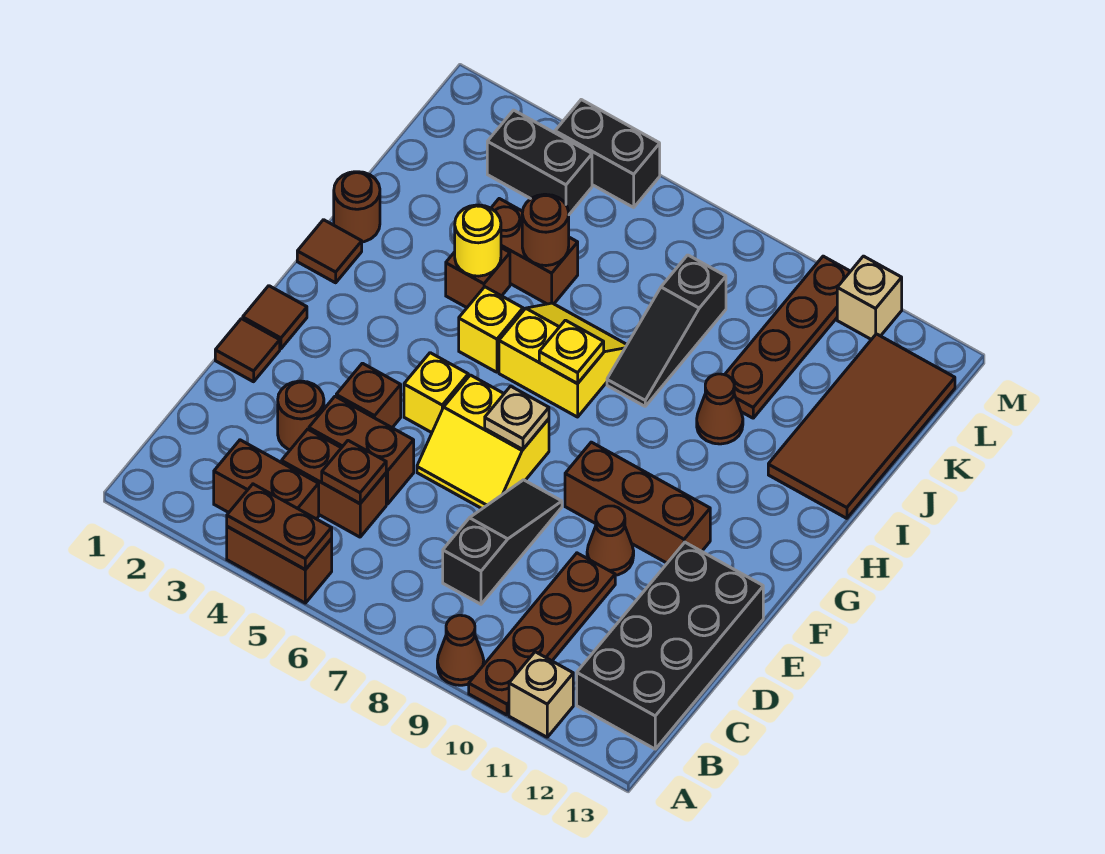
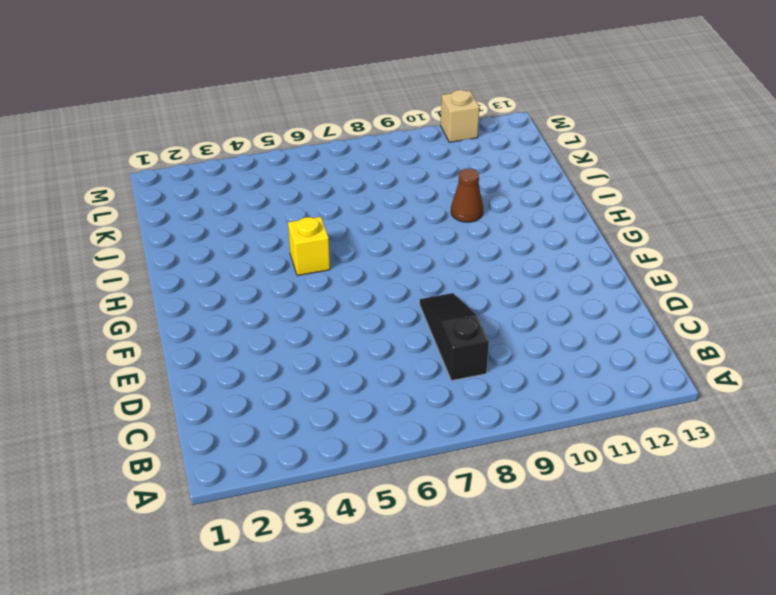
none -> brown brick A4:A5 level 1
none -> brown cone A9 level 1
none -> brown plate A10:D10 level 1
none -> tan brick A11 level 1

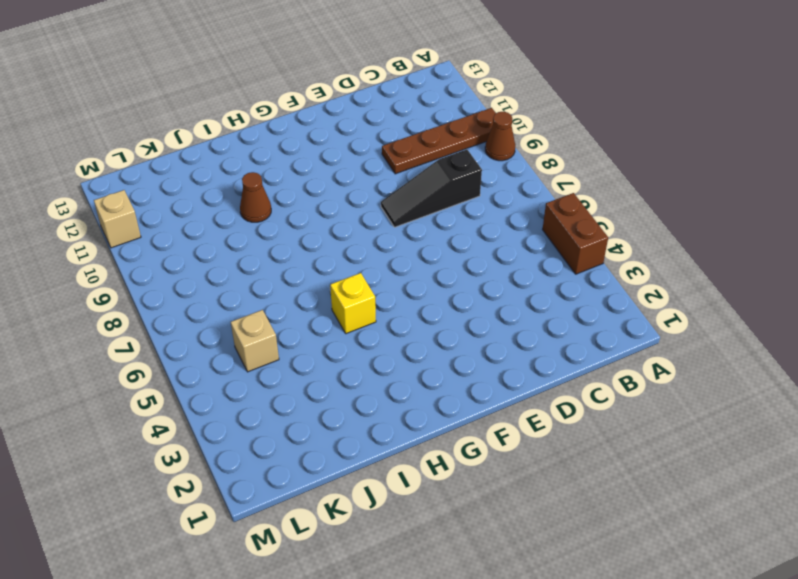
tan brick K5 level 1 -> tan brick A11 level 1
none -> brown brick B3:B4 level 1
none -> black brick B12:E13 level 1
none -> brown brick C4:C5 level 1
none -> brown round brick D3 level 1

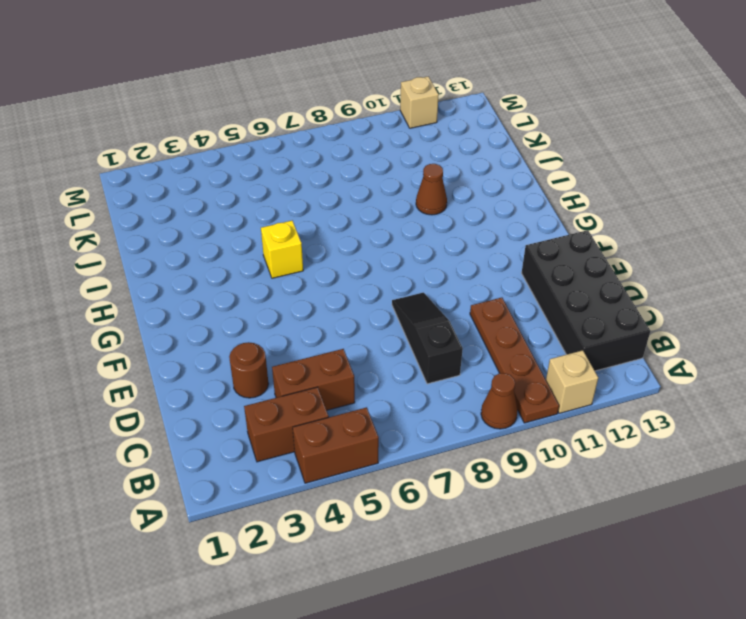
none -> brown brick D4:D5 level 1
none -> brown tile E1 level 1
none -> brown brick E4 level 1
none -> yellow slope E6:F7 level 1 top F

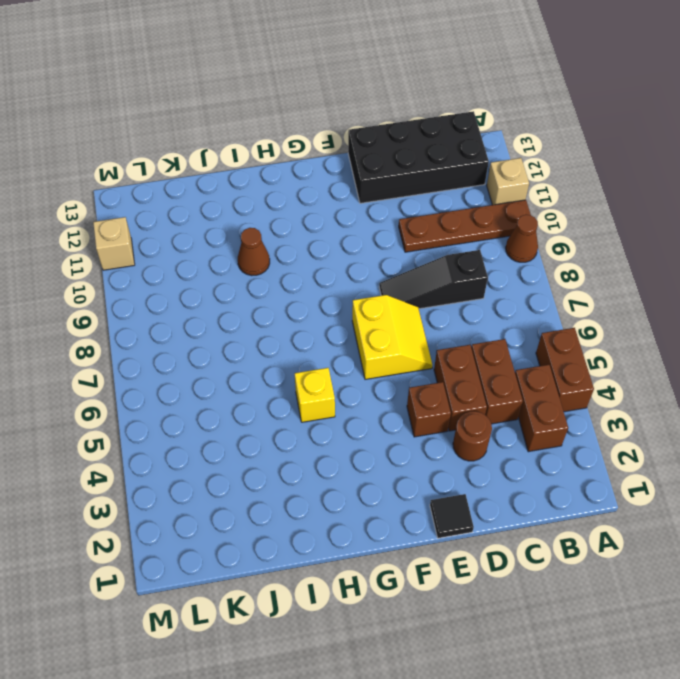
black tile E1 level 1 -> brown tile E1 level 1
none -> brown cone E10 level 1
none -> brown tile F1 level 1
none -> yellow brick F5 level 1
none -> brown brick F9:F11 level 1

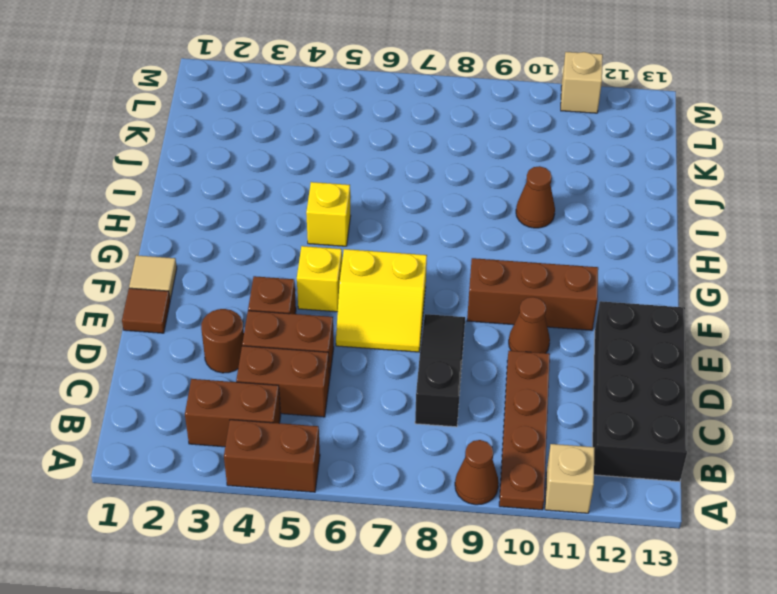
tan tile F1 level 1 -> brown tile F1 level 1
none -> brown tile H1 level 1
none -> yellow slope H6:I7 level 1 top H
none -> brown round brick I1 level 1
none -> brown brick I4 level 1

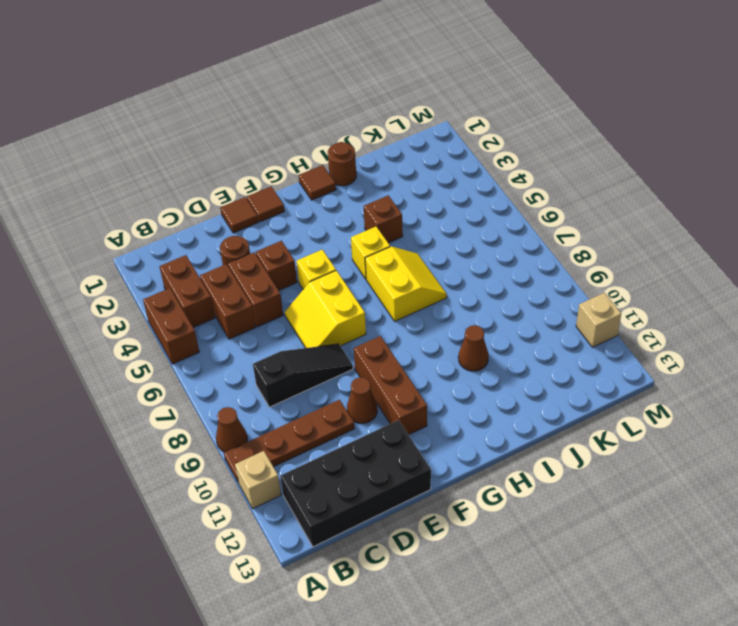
none -> black slope I8:K8 level 1 top K
none -> brown tile I12:L13 level 1
none -> brown brick J4:J5 level 1
none -> brown plate J10:M10 level 1

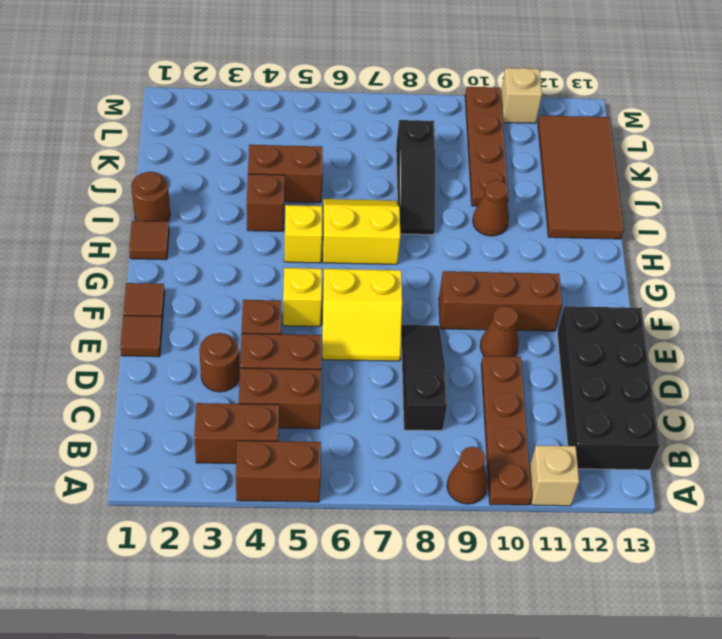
none -> black brick L3:L4 level 1
none -> black brick M4:M5 level 1
none -> brown plate A4:A5 level 2
none -> brown plate C5 level 2

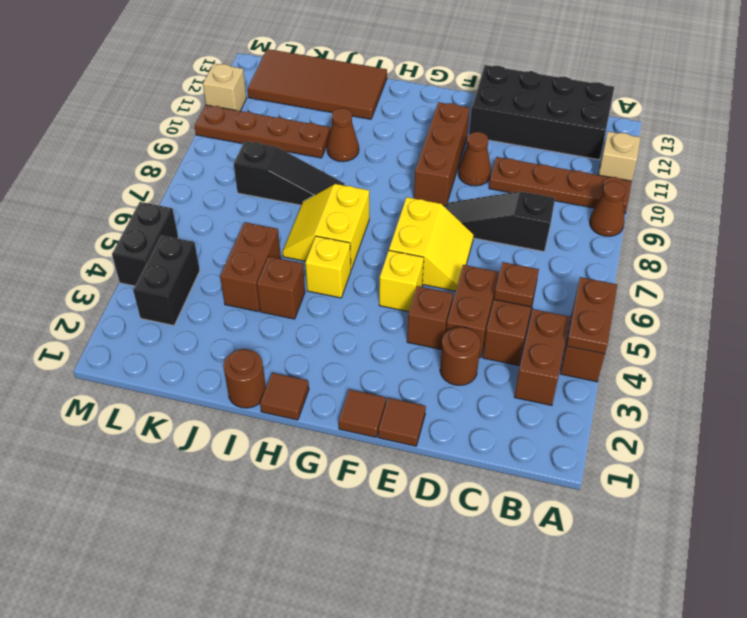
none -> tan plate F7 level 2
none -> yellow plate H7 level 2
none -> yellow round brick I4 level 2
none -> brown round brick J5 level 2

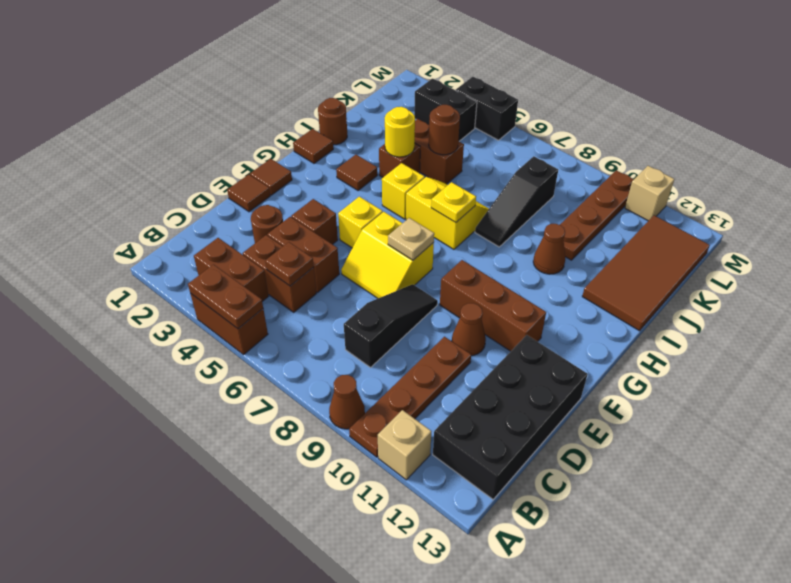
brown tile H3 level 1 -> none

